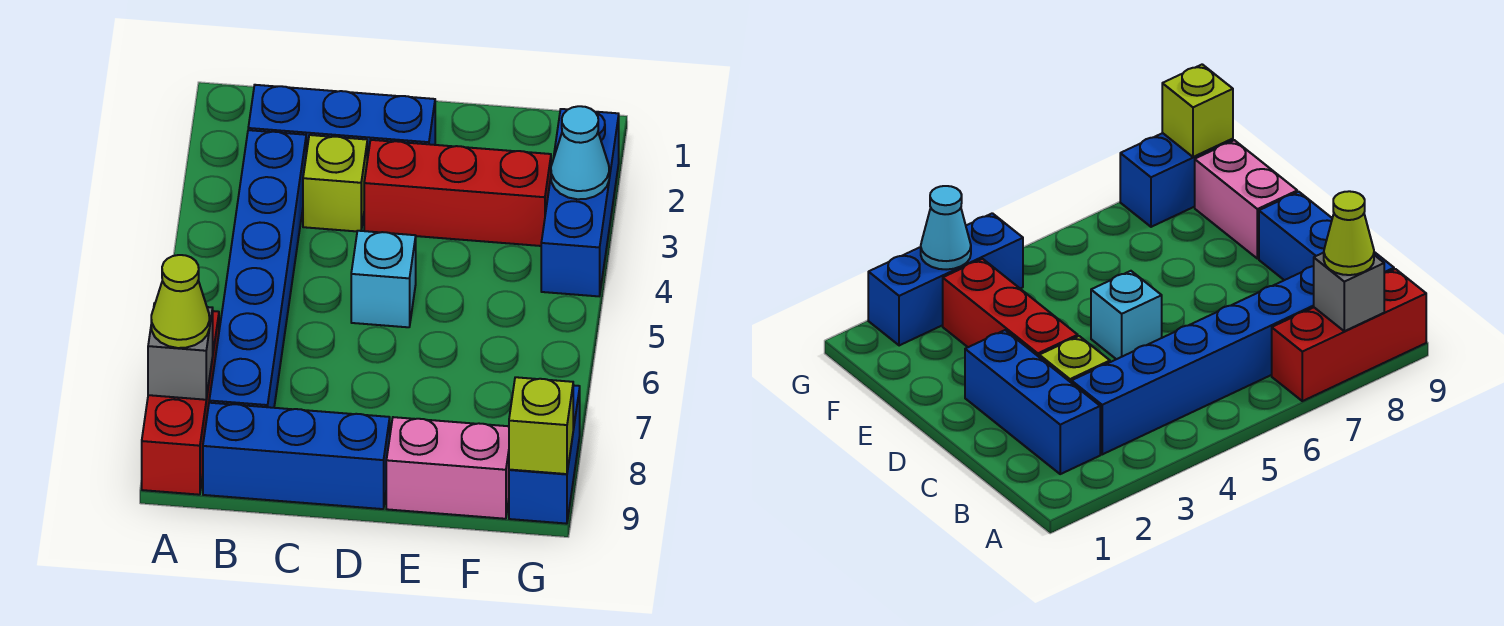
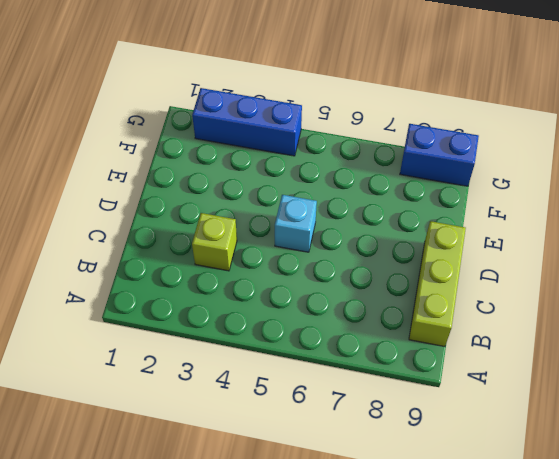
lime brick B9:D9 level 1 -> blue brick B9:D9 level 1
none -> red brick A7:A9 level 1
none -> blue brick B2:D2 level 1
none -> blue brick B3:B8 level 1

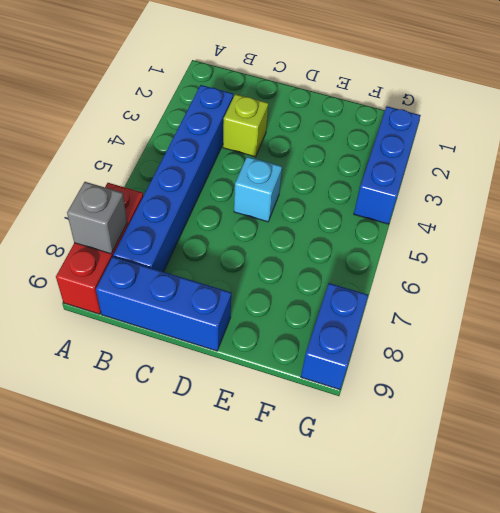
none -> blue brick B2:D2 level 1
none -> red brick D3:F3 level 1
none -> pink brick E9:F9 level 1

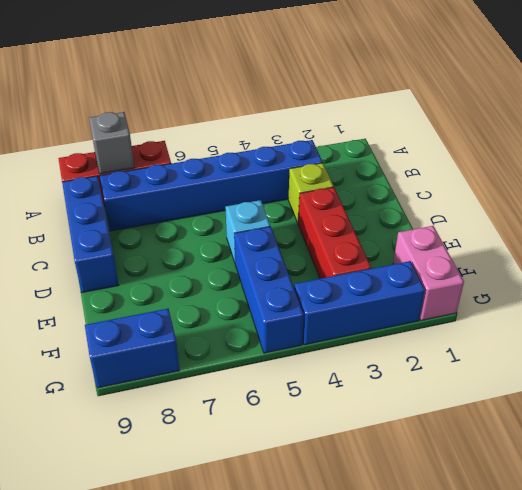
blue brick E5:G5 level 1 -> blue brick B2:D2 level 1
pink brick F1:G1 level 1 -> pink brick E9:F9 level 1
none -> cyan cone G3 level 2
none -> lime brick G9 level 2
none -> lime cone A8 level 3

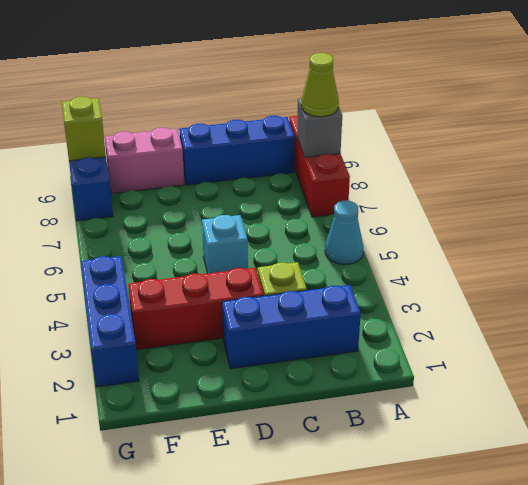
cyan cone A5 level 1 -> cyan cone G3 level 2
none -> blue brick B3:B8 level 1

